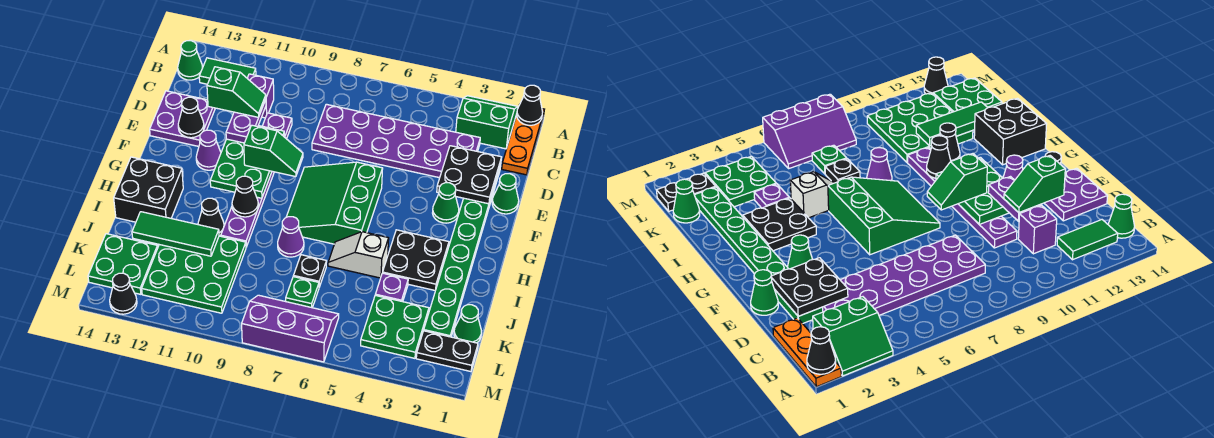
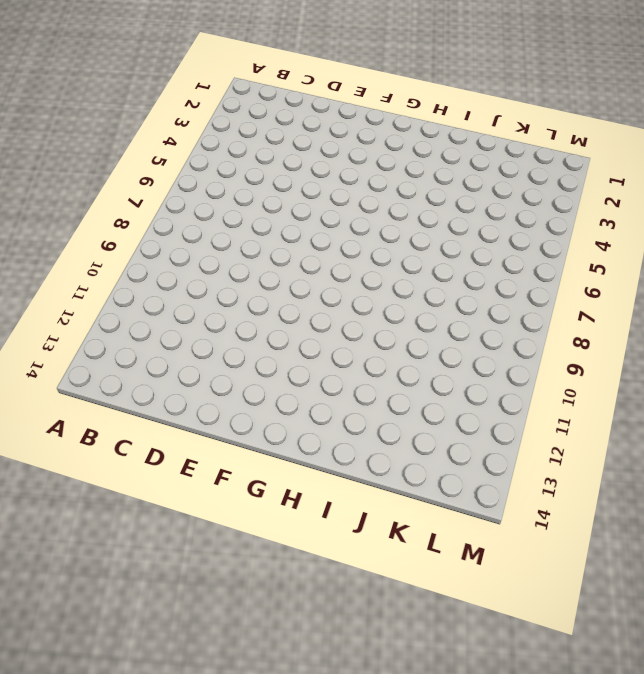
none -> orange plate A1:C1 level 1
none -> green slope A2:B3 level 1 top B
none -> green tile B12:B13 level 1
none -> green cone B14 level 1

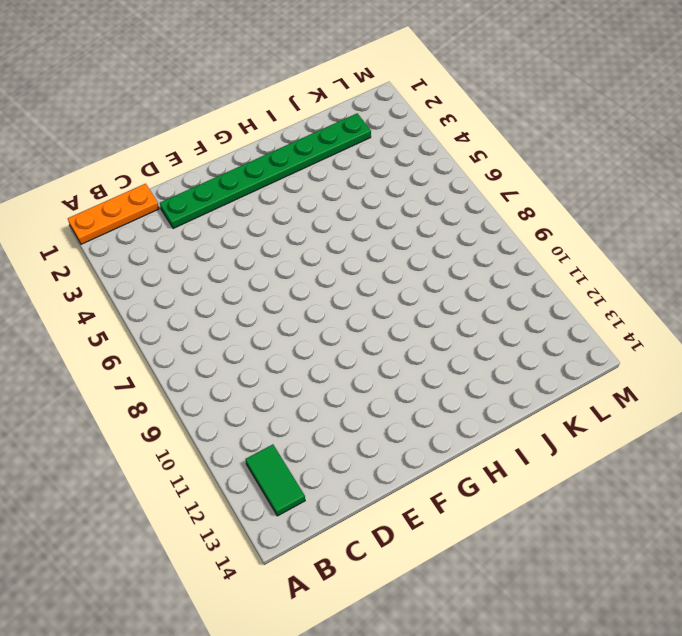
none -> green slope A2:B3 level 1 top B
none -> green cone B14 level 1
none -> purple plate C3:D8 level 1
none -> purple brick C11 level 1

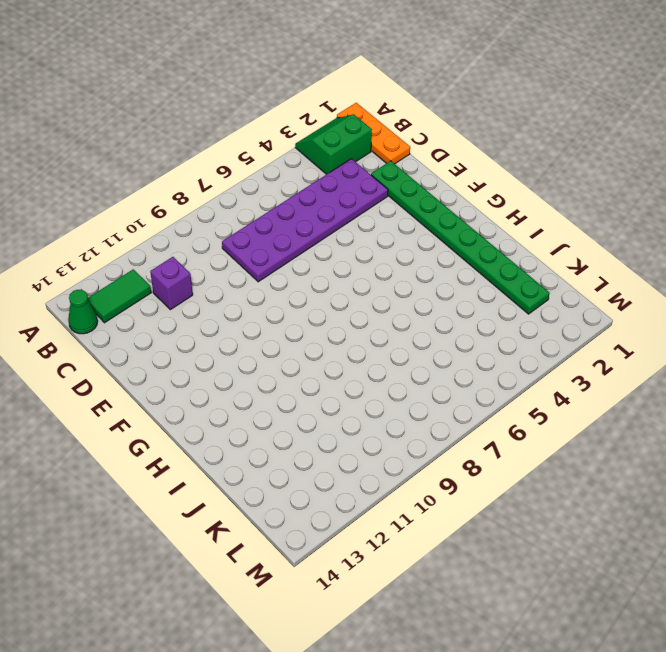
none -> purple plate D10:I10 level 1
none -> purple plate D13:E14 level 1
none -> green cone E1 level 1
none -> green cone F3 level 1

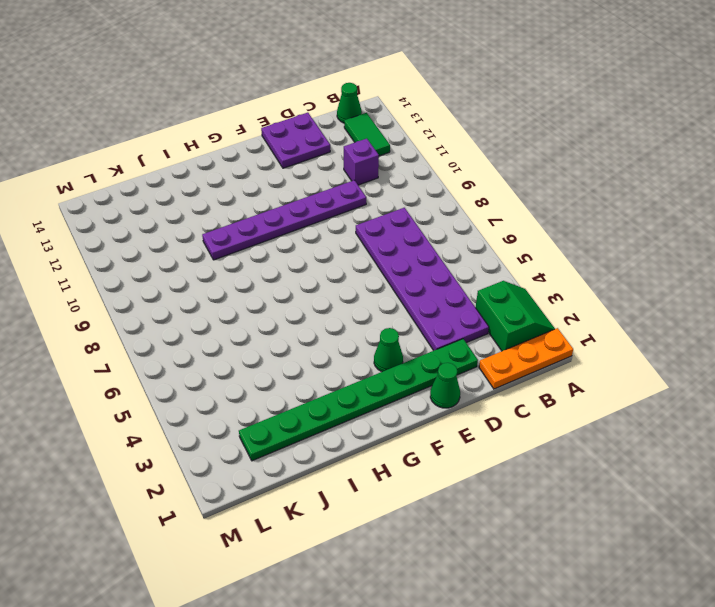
none -> green slope F6:H8 level 1 top 6
none -> purple cone F12 level 1
none -> black plate H3:I4 level 1
none -> black brick H13:I14 level 1

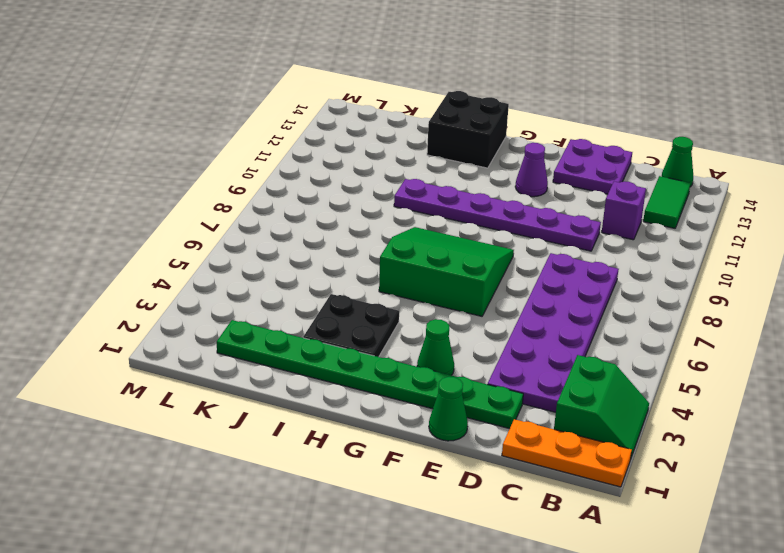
none -> white slope I5:I6 level 1 top 5
none -> purple cone I8 level 1
none -> black cone I11 level 1
none -> purple plate J4 level 1

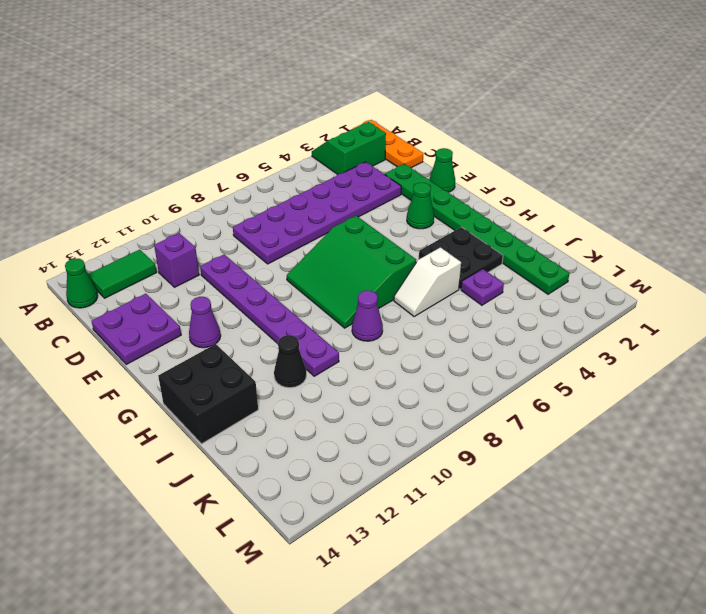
none -> black plate J7 level 1
none -> green plate J10:L12 level 1
none -> green cone K1 level 1
none -> green plate K3:L4 level 1

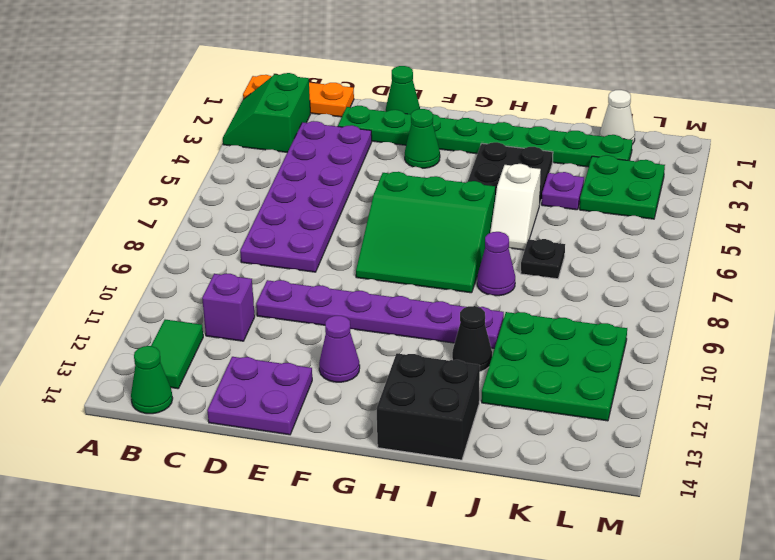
white cone K1 level 1 -> green cone K1 level 1
none -> green plate K7 level 1
none -> green plate K13:L14 level 1
none -> black plate L1:L2 level 1
none -> purple slope L6:M8 level 1 top M

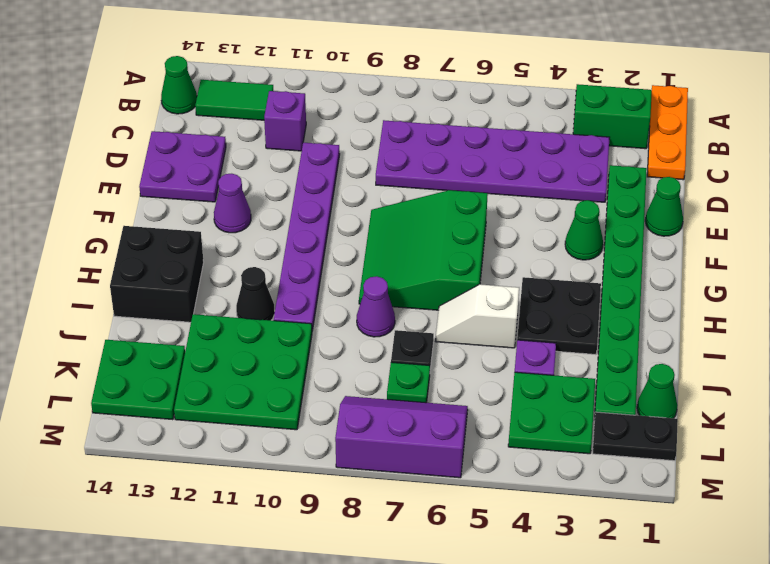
none -> black cone M13 level 1
none -> black cone A1 level 2
none -> black plate D2:E3 level 2
none -> green plate E10:G11 level 2

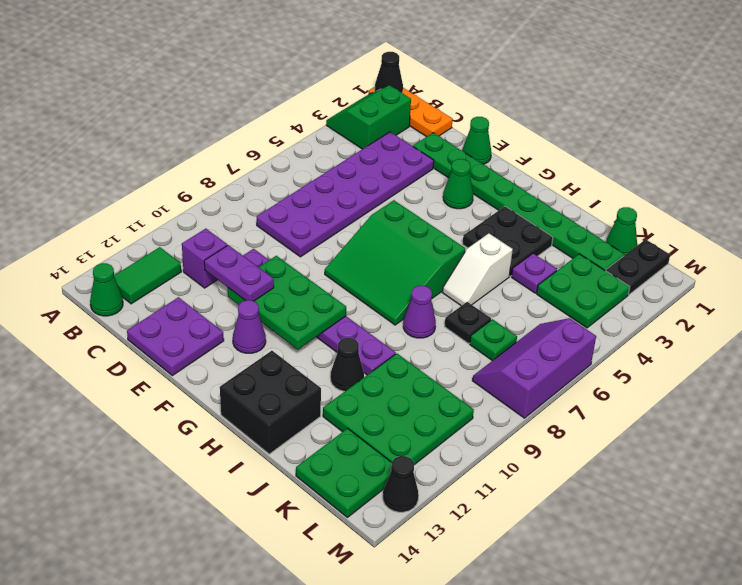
none -> black plate D2:E3 level 2
none -> black cone E13 level 2
none -> black cone H10 level 2
none -> green tile J11:J13 level 2

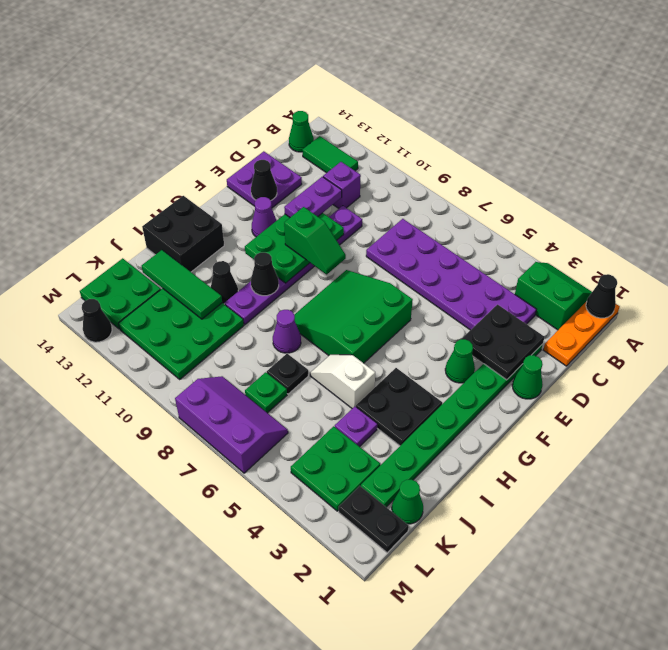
none -> green slope D11:D12 level 4 top 12

